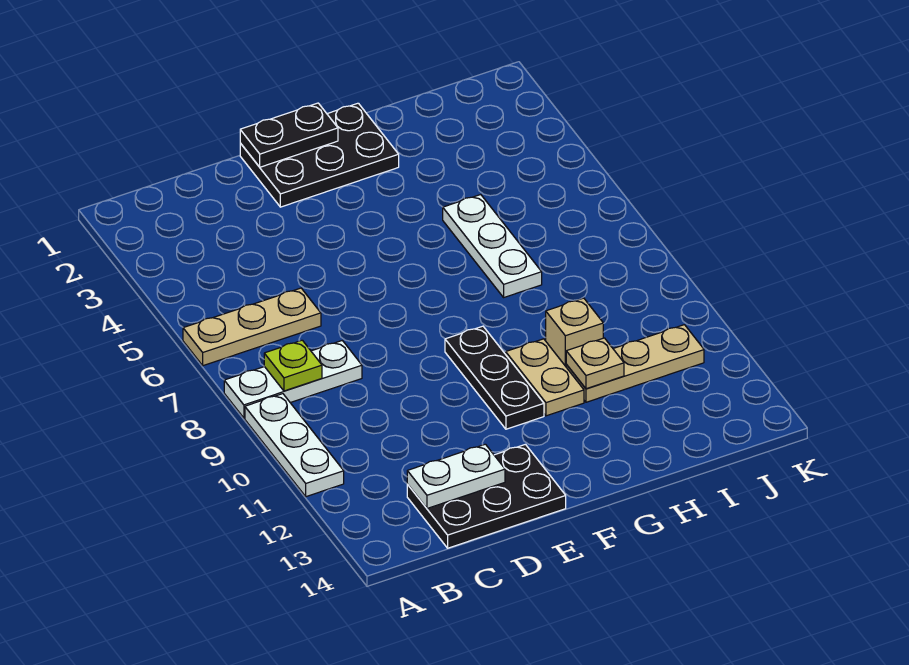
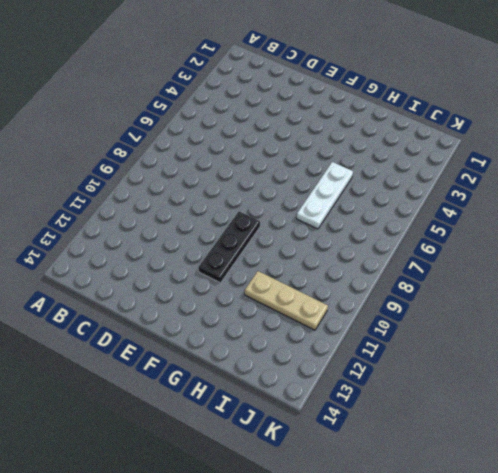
none -> tan plate A6:C6 level 1
none -> white plate A8:C8 level 1
none -> white plate A9:A11 level 1

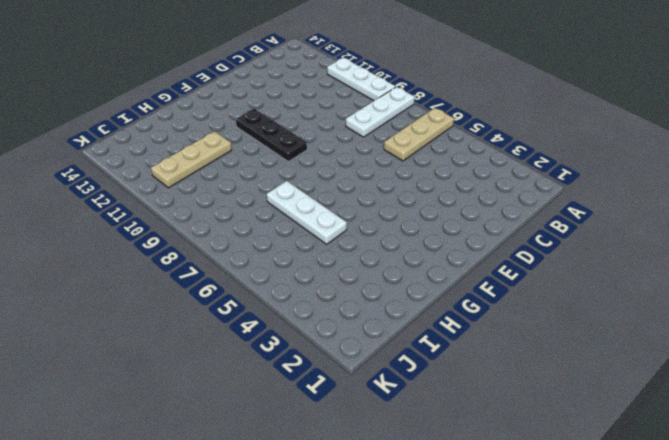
none -> black plate C13:E14 level 1
none -> black plate E1:G2 level 1
none -> tan plate G10:G11 level 1

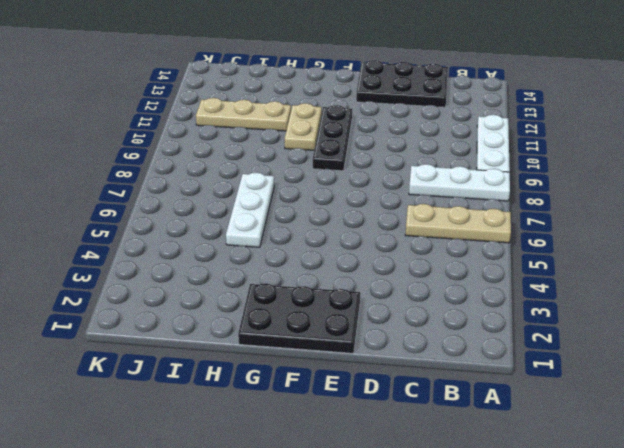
none -> tan brick H10 level 1
none -> lime plate B8 level 2
none -> white plate C13:D13 level 2

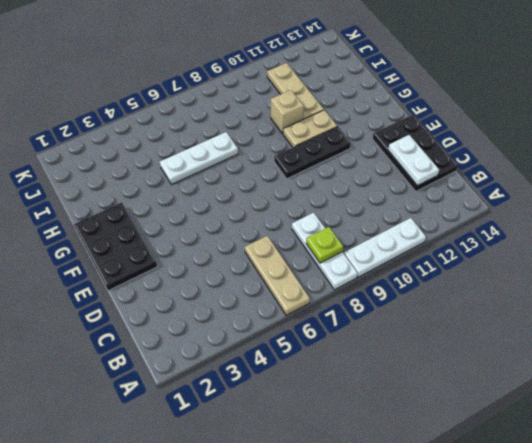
none -> black plate E1:F1 level 2
none -> tan plate H11 level 2

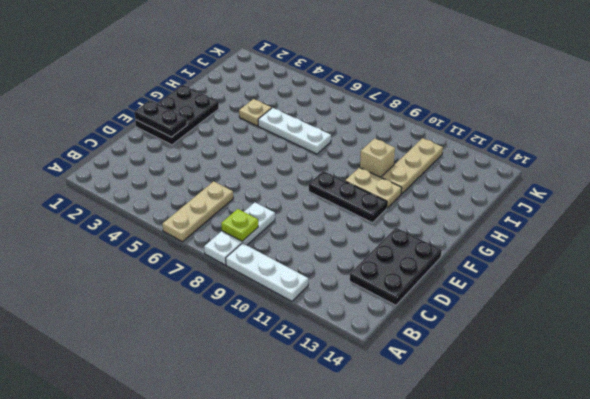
black plate E1:E2 level 2 -> black plate E1:F1 level 2
tan plate H4 level 1 -> tan plate H11 level 2
none -> white plate C13:D13 level 2

